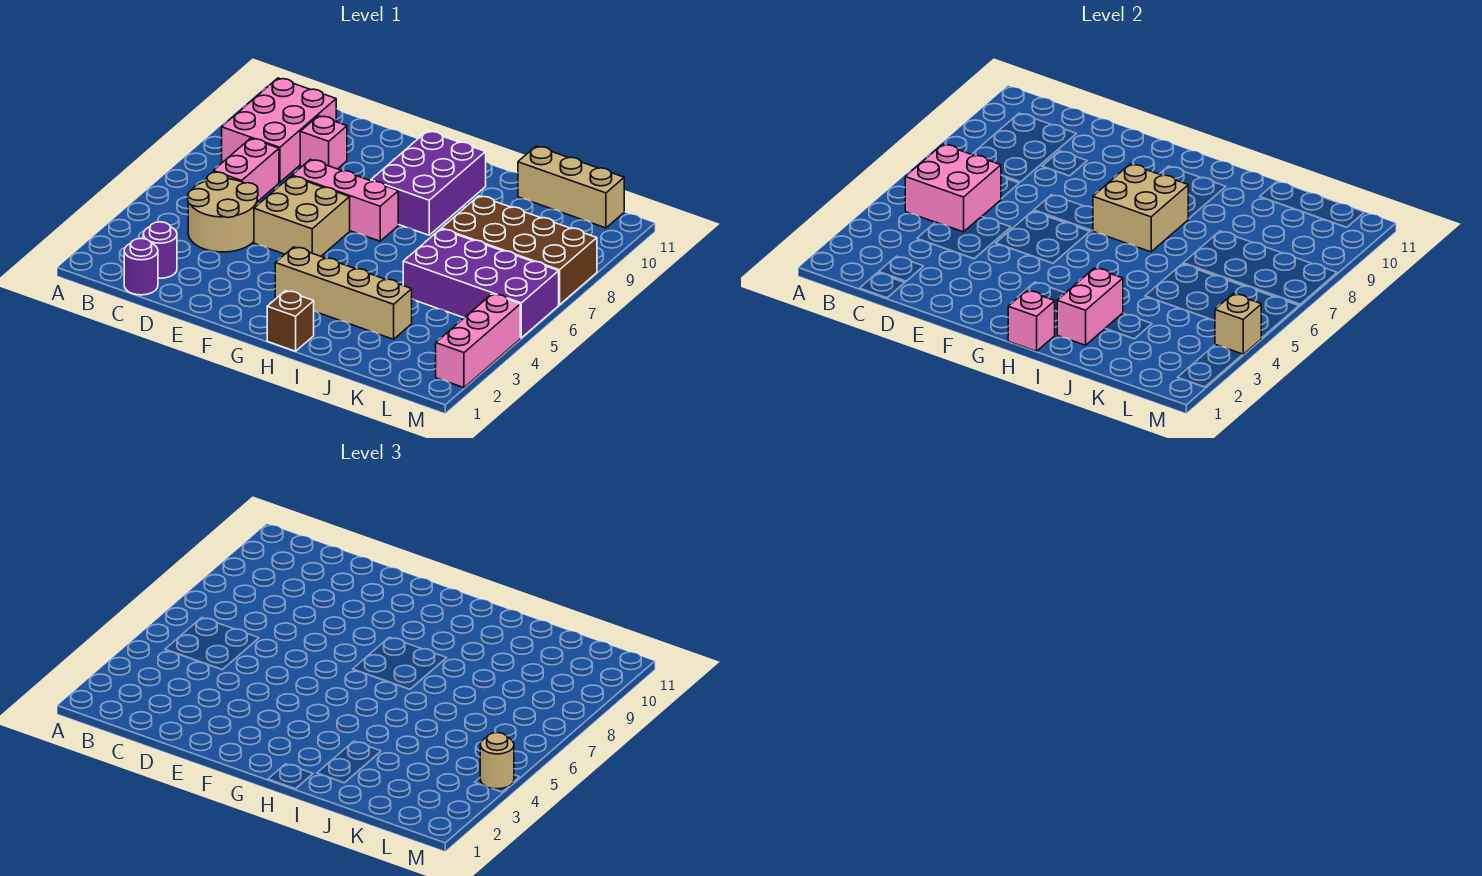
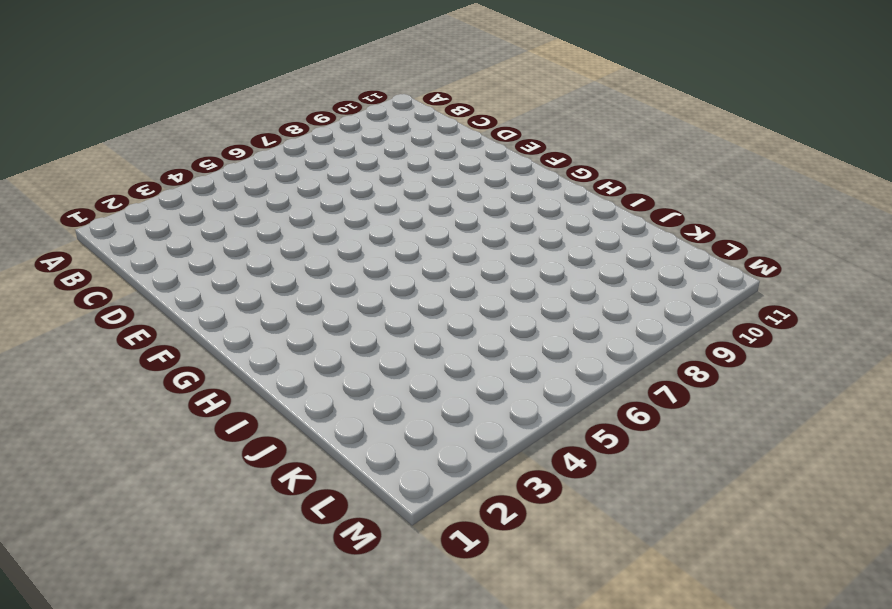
none -> pink brick B8:C10 level 1
none -> purple round brick C1 level 1
none -> purple round brick C2 level 1

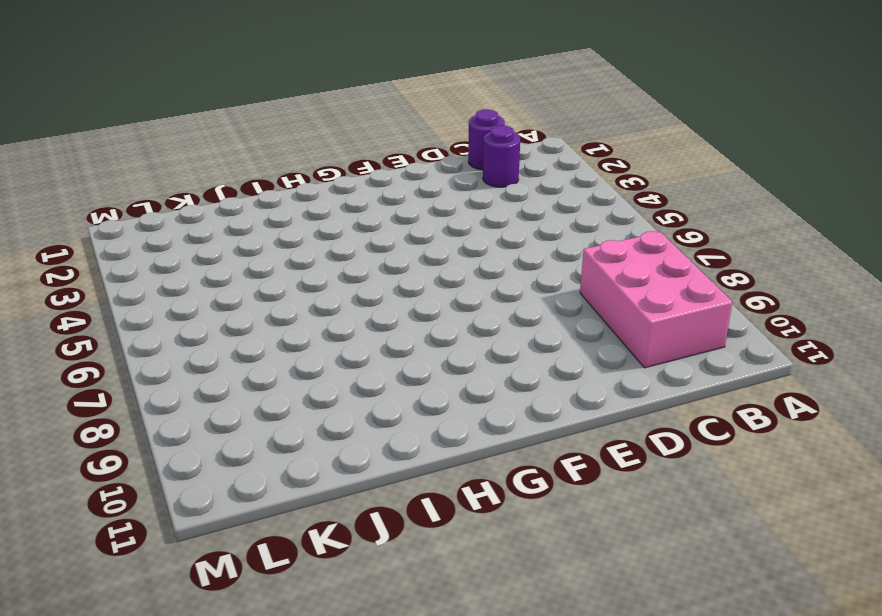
none -> tan round brick C4:D5 level 1
none -> pink brick C6:C7 level 1
none -> pink brick D9 level 1

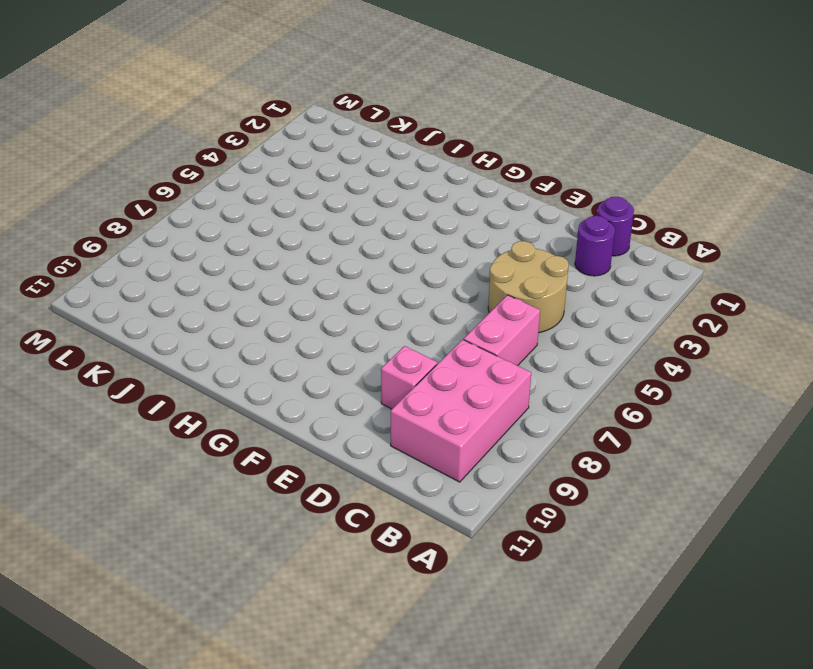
none -> tan brick E5:F6 level 1
none -> pink brick E7:G7 level 1
none -> tan brick G3:J3 level 1

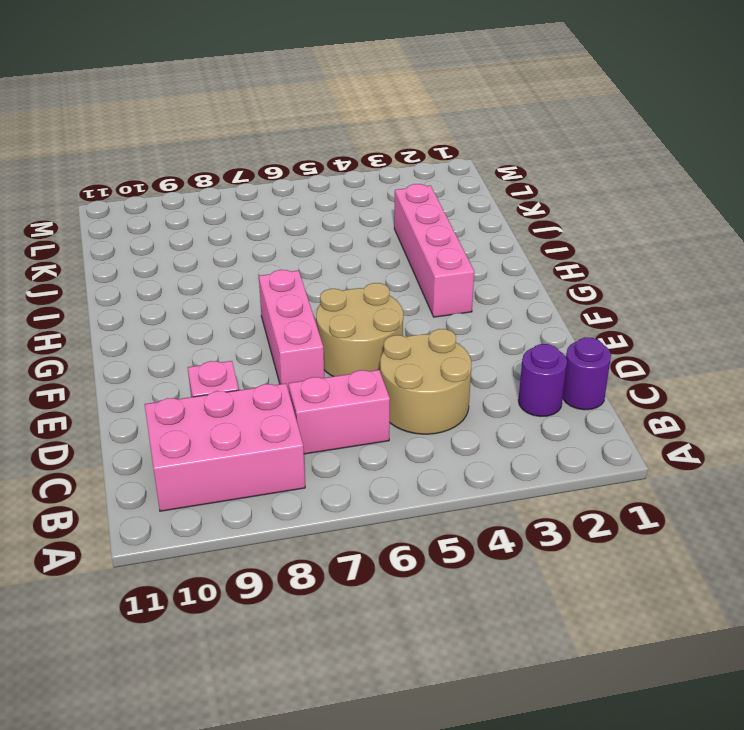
tan round brick E5:F6 level 1 -> tan brick E5:F6 level 1
pink brick G3:J3 level 1 -> tan brick G3:J3 level 1
none -> purple brick G8:H10 level 1
none -> brown brick H1 level 1
none -> purple brick J5:M6 level 1

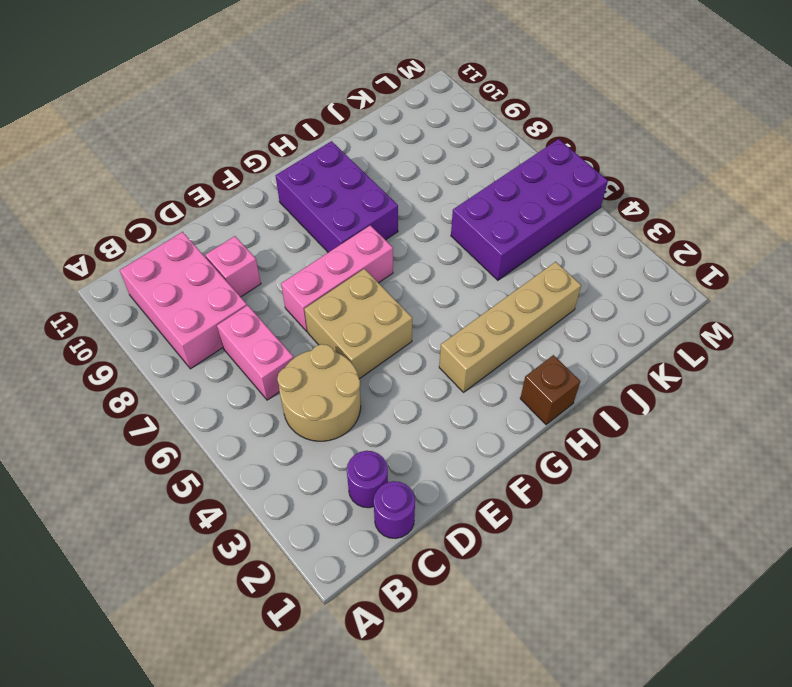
none -> brown brick J7:M8 level 1
none -> tan brick J11:L11 level 1
none -> pink brick M2:M4 level 1

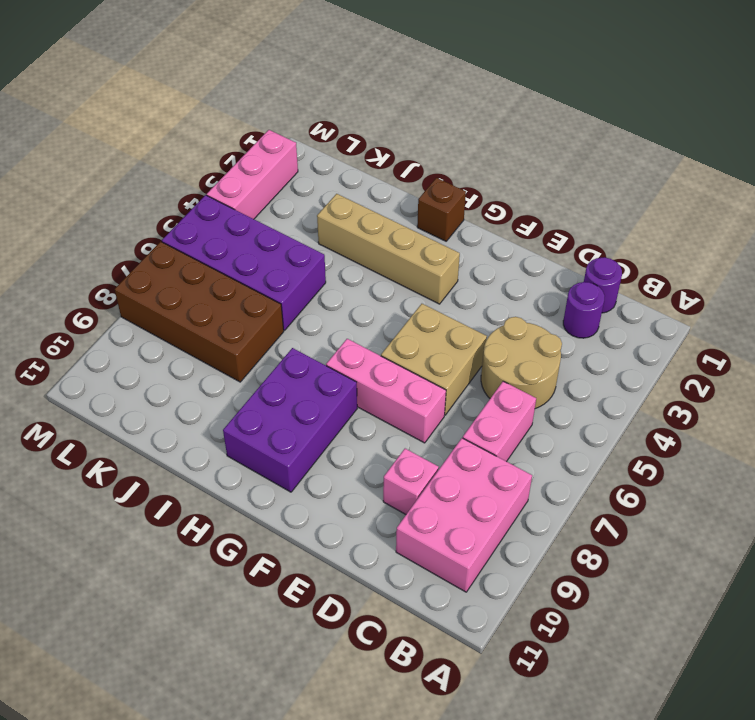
none -> tan brick J11:L11 level 1
none -> pink brick B5:C6 level 2
none -> tan brick G7:H8 level 2

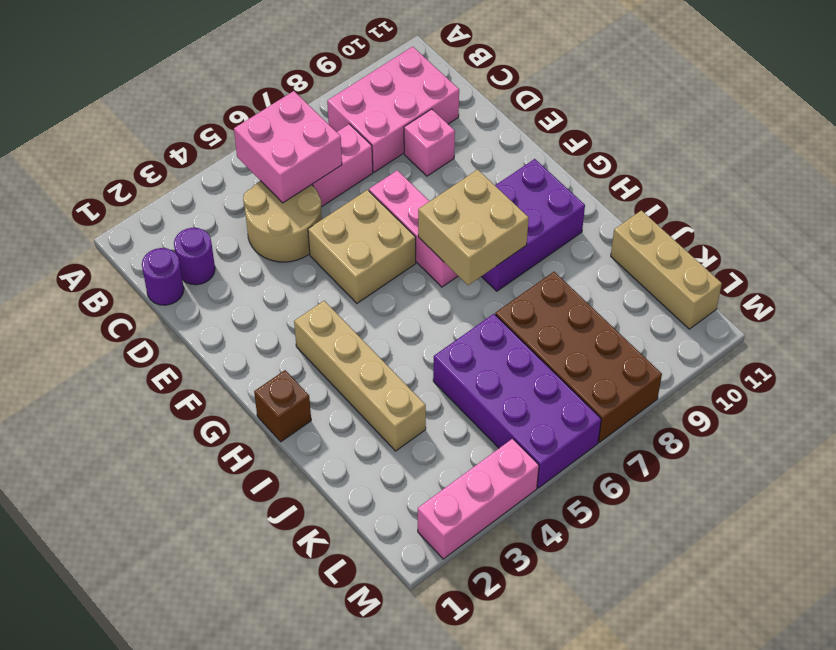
none -> pink brick H1 level 2
none -> pink brick I2:I3 level 2
none -> tan brick M4 level 2

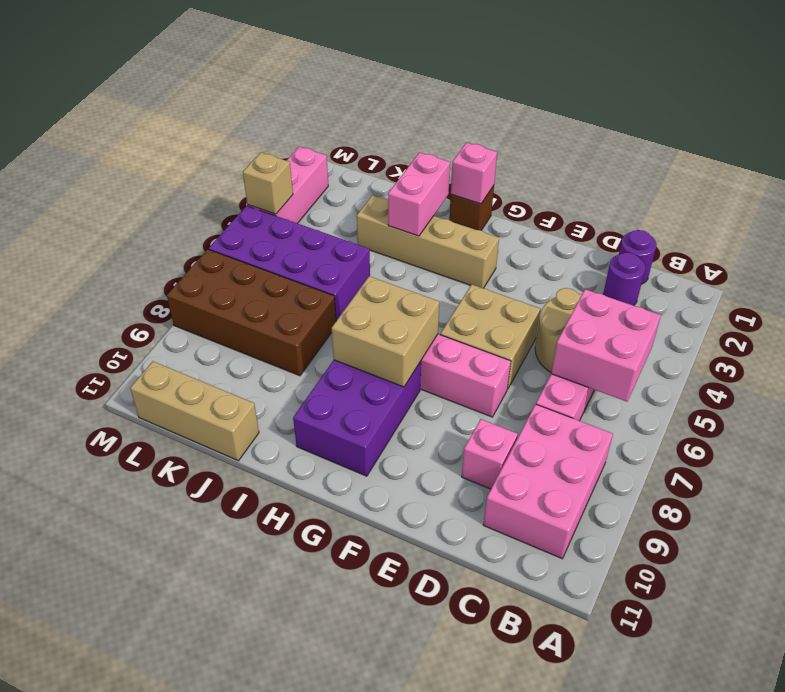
none -> tan round brick M4 level 3

